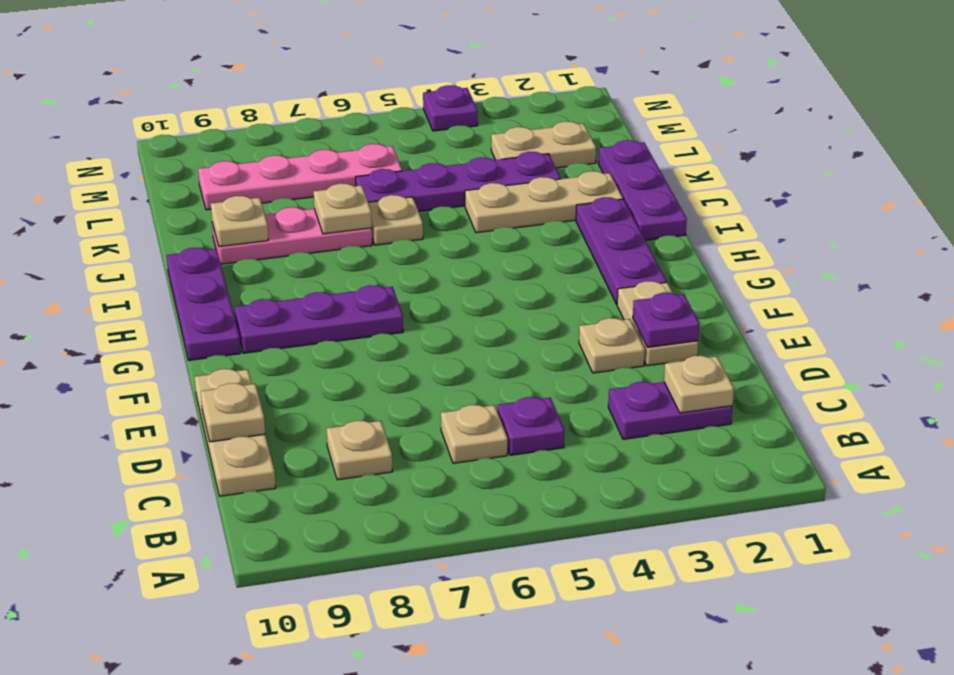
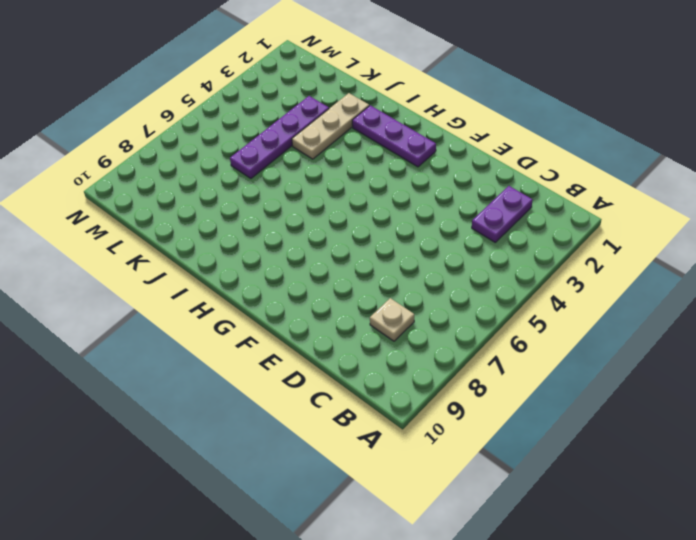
none -> purple plate C5 level 1
none -> tan plate C6 level 1
none -> tan plate C10:E10 level 1

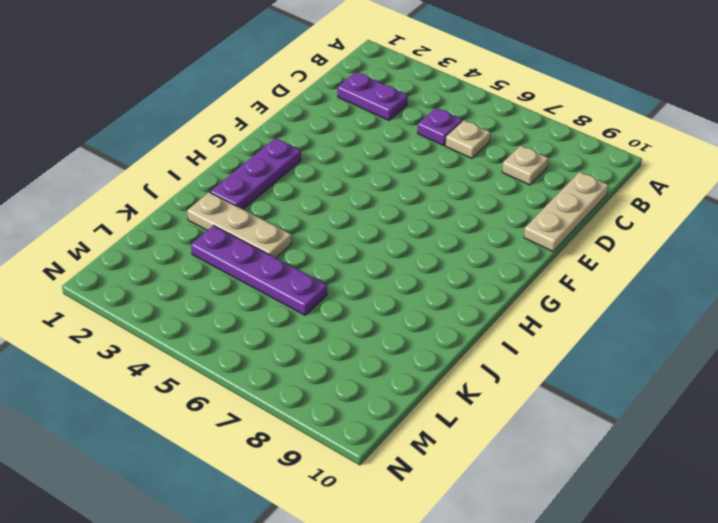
none -> tan plate E2:F2 level 1
none -> tan plate E3 level 1
none -> purple plate G7:G9 level 1

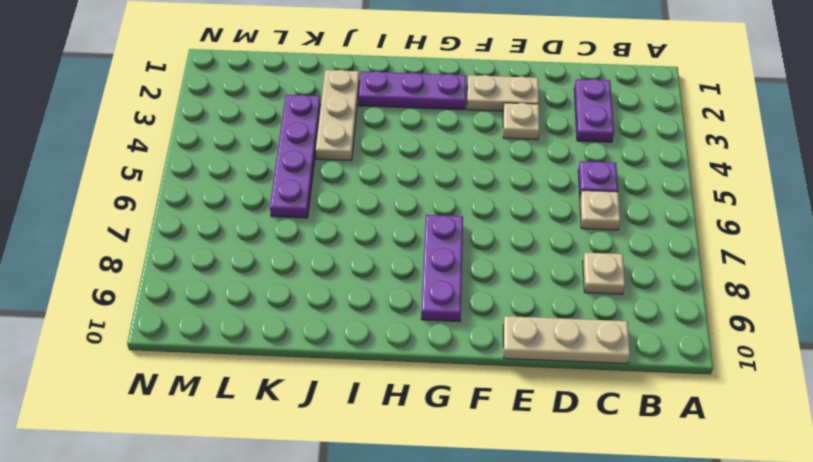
none -> purple plate G10:I10 level 1
none -> purple plate I1:K1 level 1
none -> tan plate J6 level 1

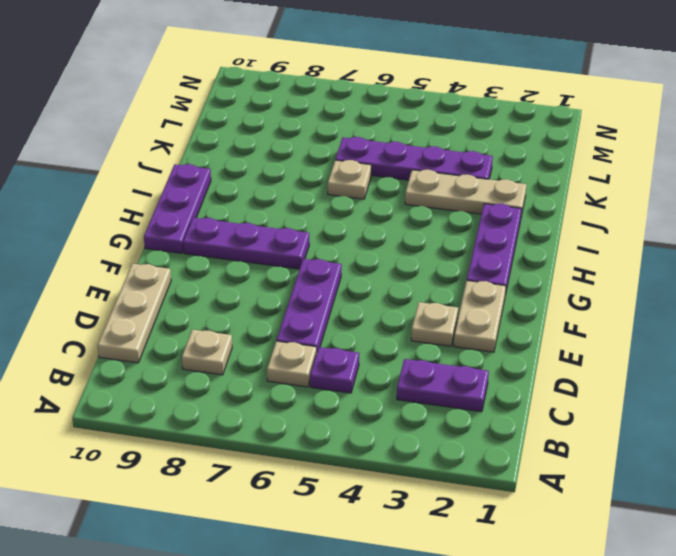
purple plate D6:F6 level 1 -> purple plate I1:K1 level 1
none -> pink plate J7:J9 level 1
none -> tan plate L2:L3 level 1
none -> pink plate L6:L9 level 1

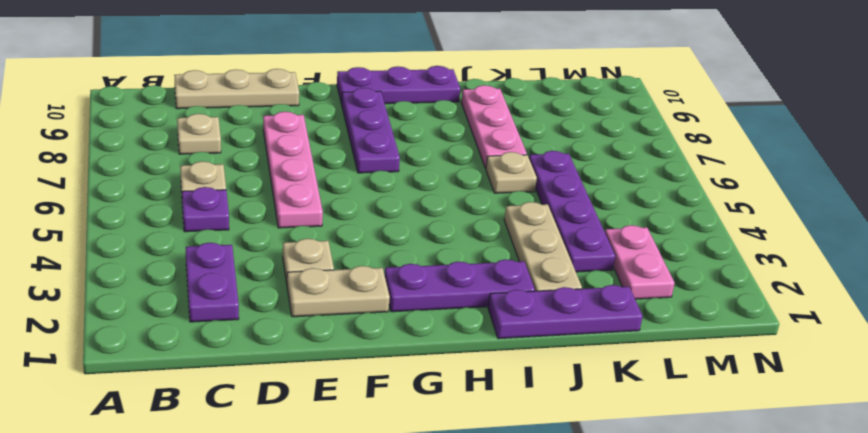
pink plate E5:E8 level 1 -> pink plate L6:L9 level 1
pink plate L2:L3 level 1 -> tan plate L2:L3 level 1
none -> purple plate N4 level 1
none -> tan plate C2 level 2
none -> tan plate D10 level 2

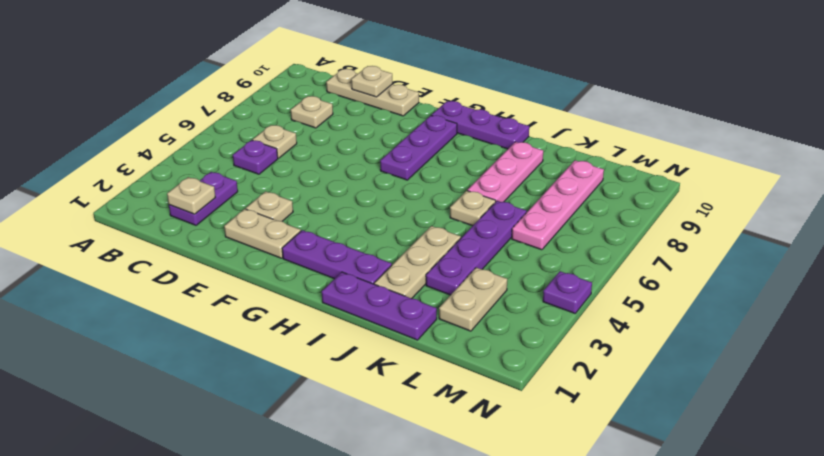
none -> purple plate E2 level 2
none -> tan plate J7 level 2
none -> tan plate J9 level 2

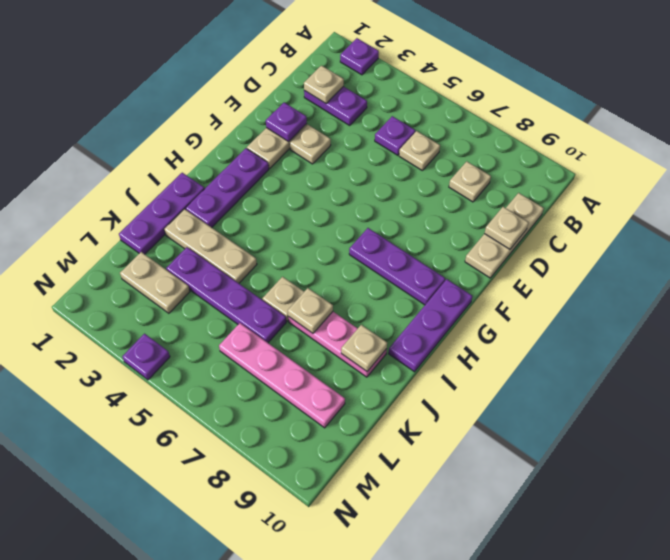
purple plate A2 level 1 -> none

